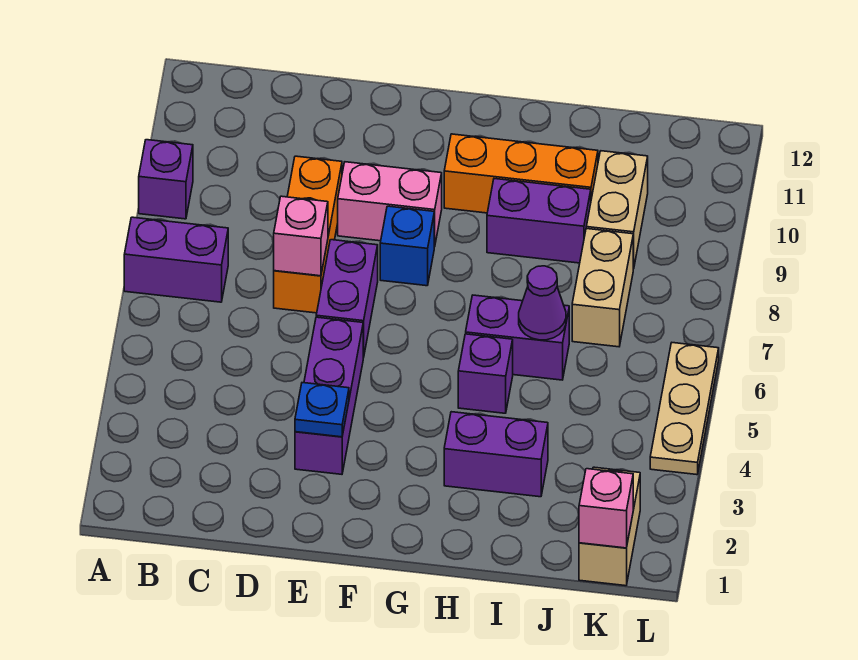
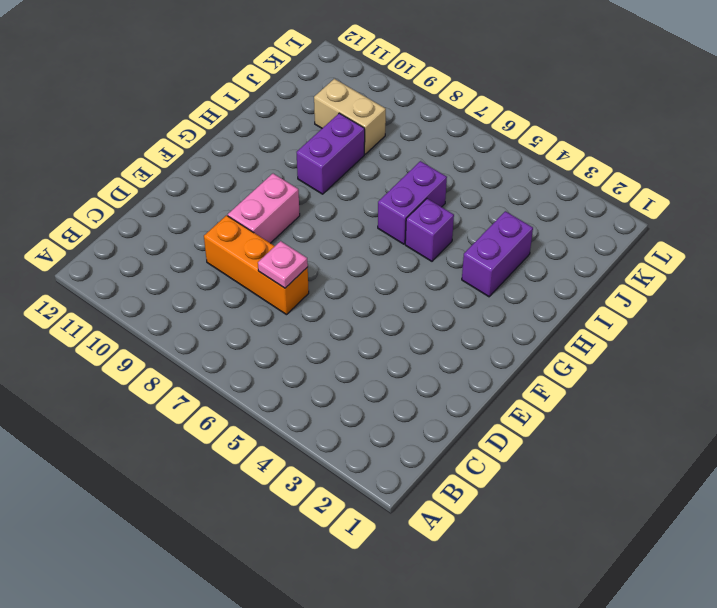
pink plate D7 level 2 -> pink brick D7 level 2
none -> purple brick A7:B7 level 1
none -> purple brick A9 level 1
none -> purple brick E3:E5 level 1

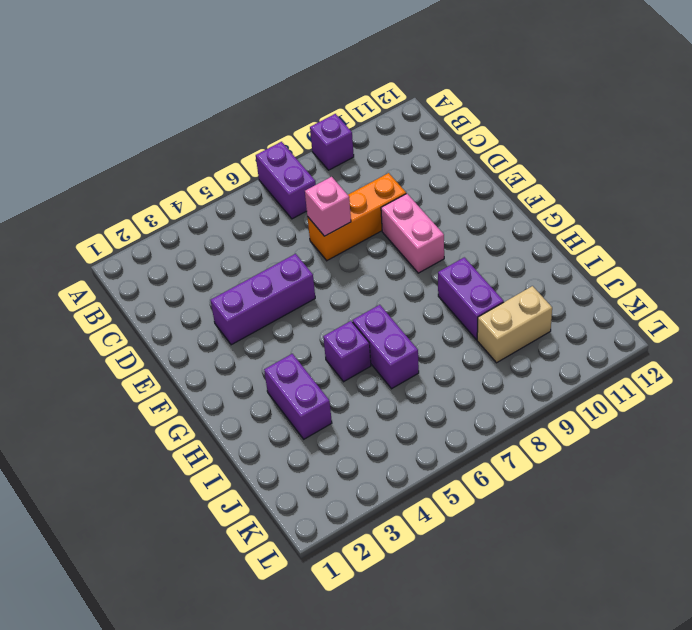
none -> purple brick E6:E7 level 1
none -> blue brick F8 level 1
none -> orange brick G10:I10 level 1

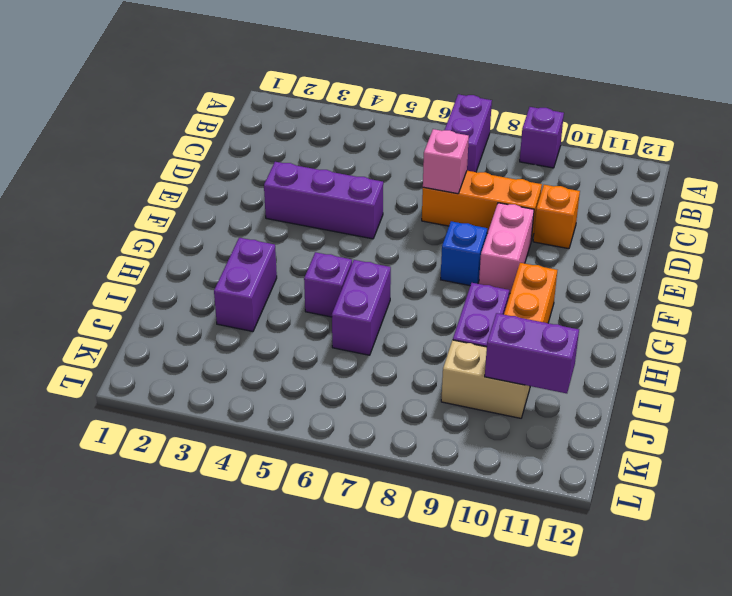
orange brick D10 level 1 -> none
purple brick J10:J11 level 2 -> purple brick E6:E7 level 1
none -> tan brick J7:J8 level 1
none -> tan brick K1:K2 level 1
none -> tan plate L4:L6 level 1

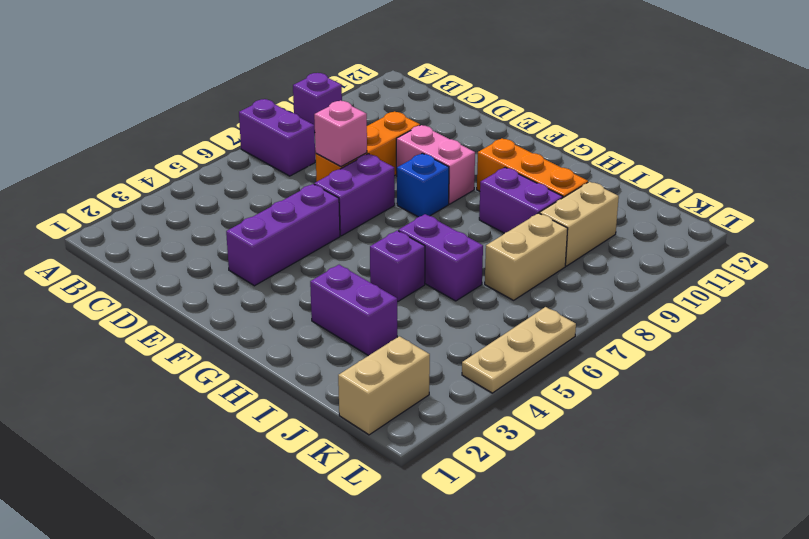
none -> blue plate E3 level 2
none -> purple cone I6 level 2
none -> pink brick K1 level 2

